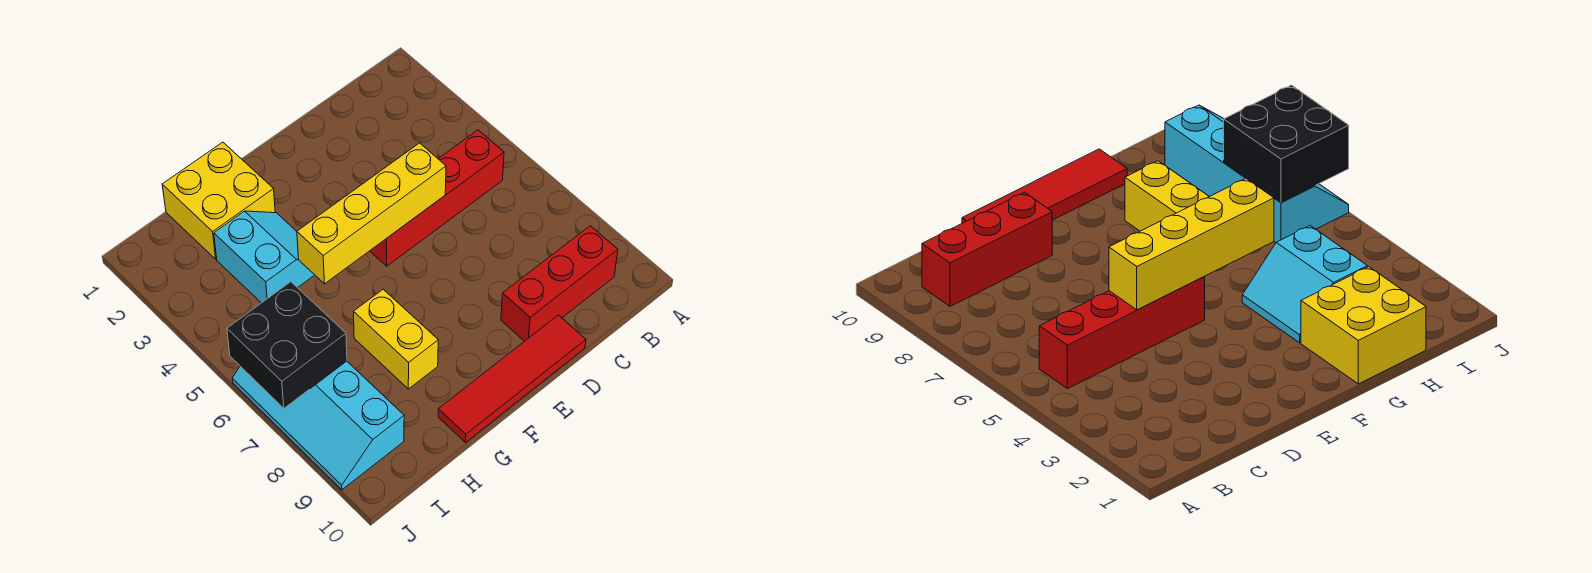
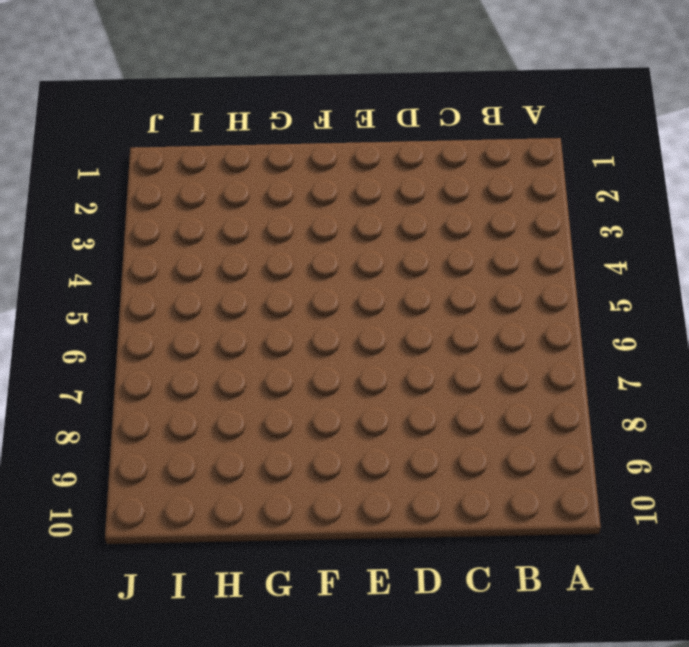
none -> red brick B5:E5 level 1
none -> red brick B9:D9 level 1

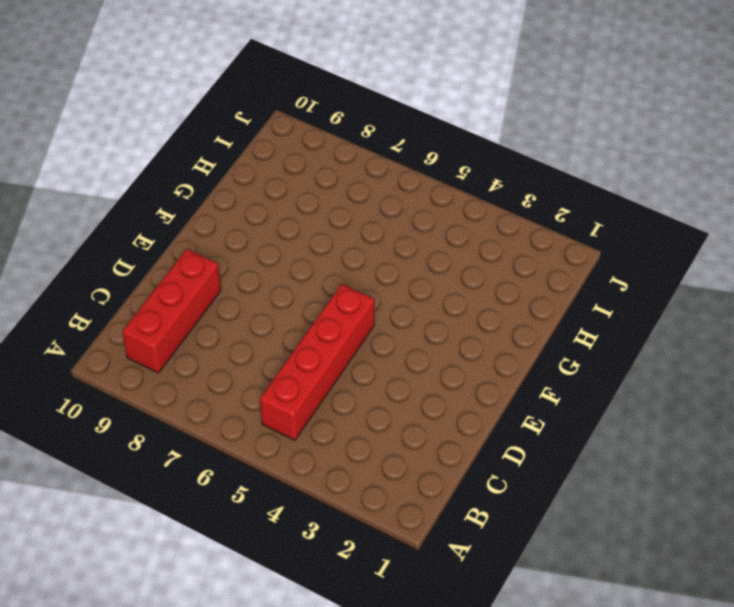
none -> red tile D10:G10 level 1
none -> yellow brick G1:H2 level 1

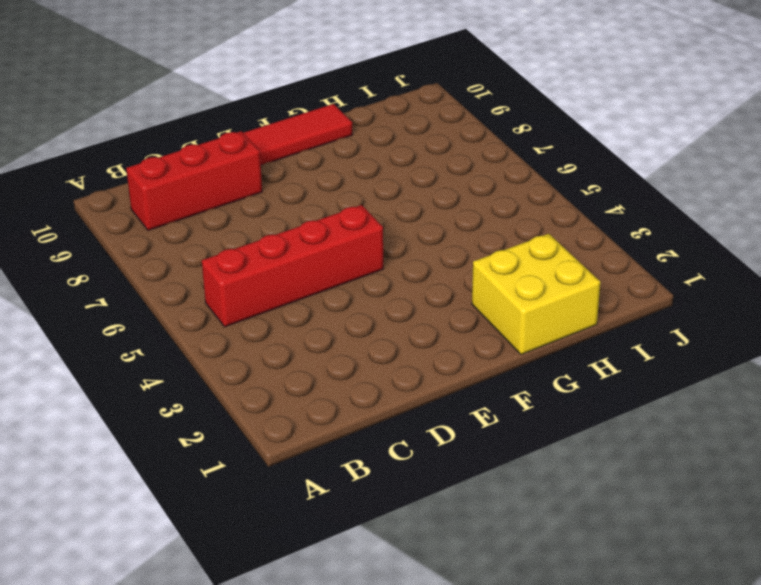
none -> cyan slope G3:H4 level 1 top H
none -> yellow brick G7:G8 level 1

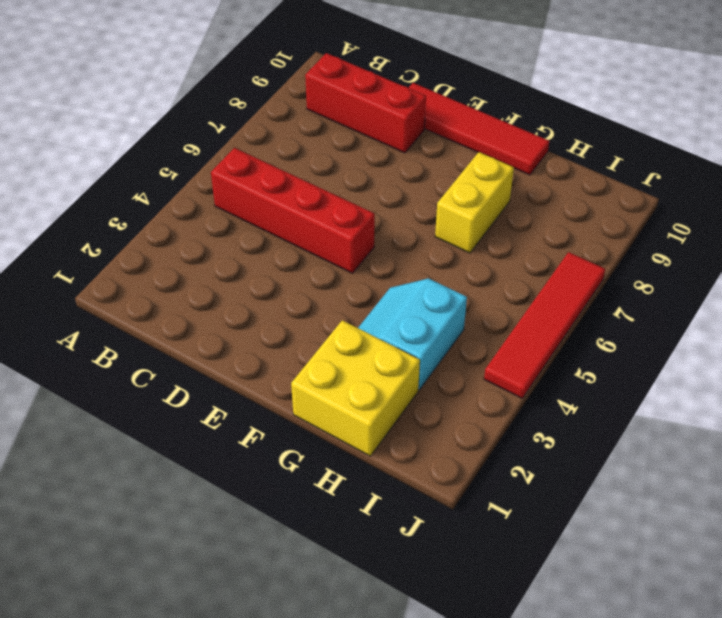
red tile J4:J7 level 1 -> cyan slope I6:J9 level 1 top I
none -> yellow brick D5:G5 level 2
none -> black brick I6:J7 level 2

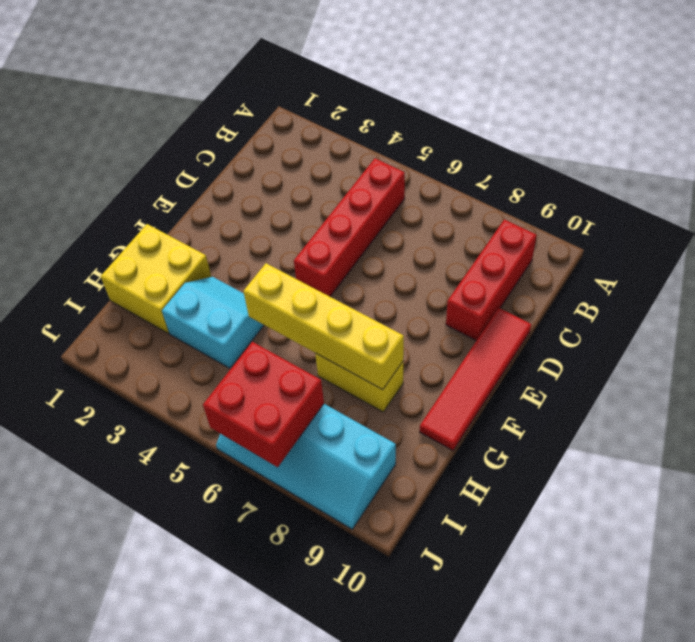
yellow brick G5:G8 level 2 -> yellow brick D5:G5 level 2
red brick I6:J7 level 2 -> black brick I6:J7 level 2

